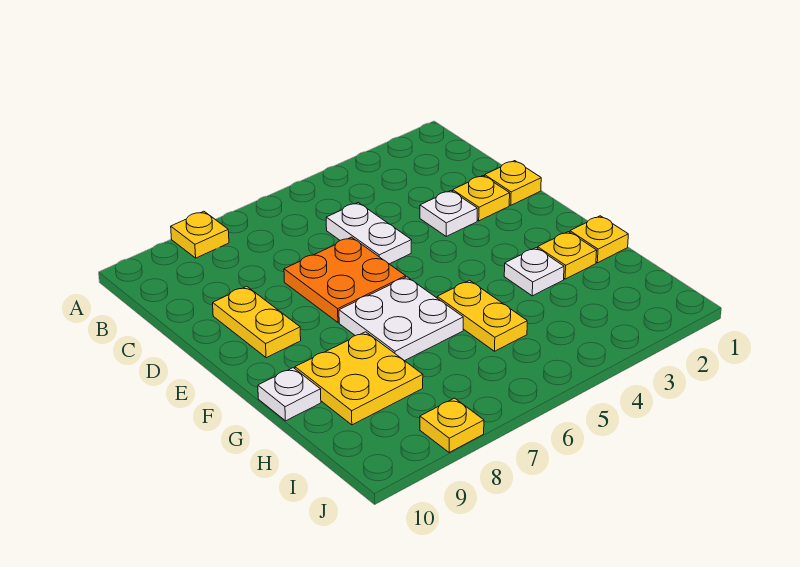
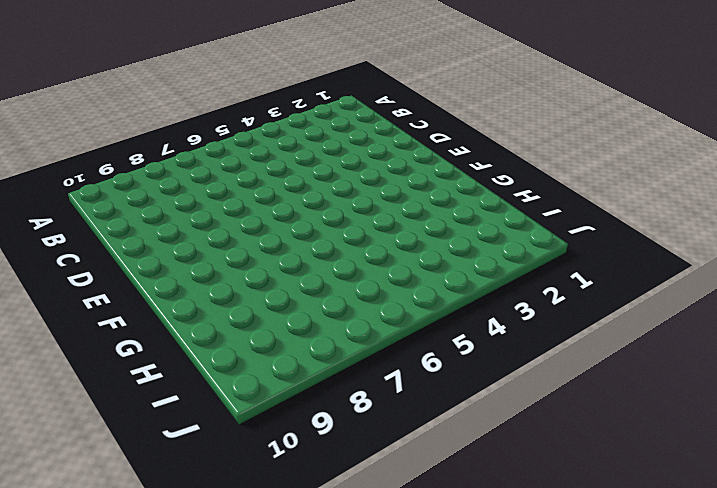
none -> yellow plate A8 level 1
none -> white plate C5:D5 level 1
none -> yellow plate D1 level 1

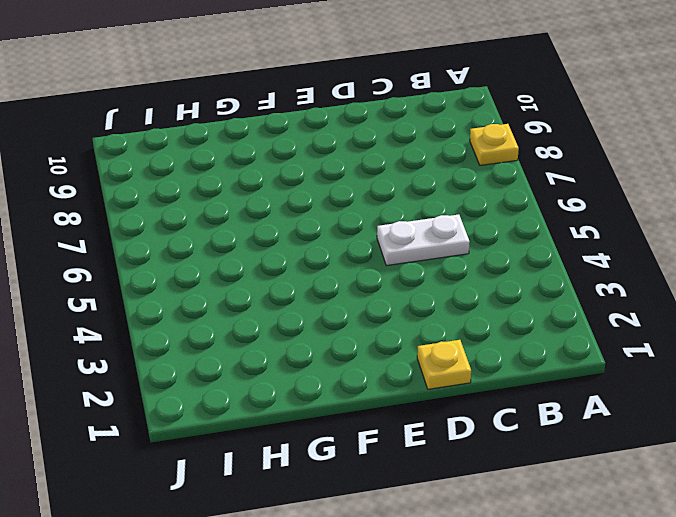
none -> yellow plate D2 level 1
none -> white plate D3 level 1
none -> orange plate D6:E7 level 1

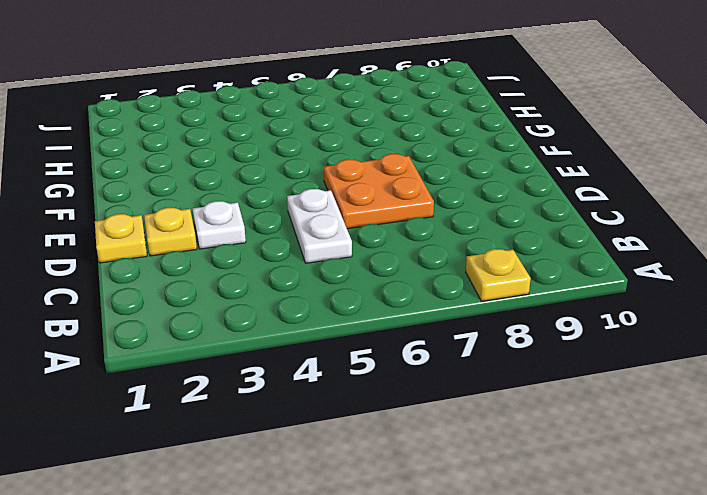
none -> yellow plate D9:E9 level 1
none -> white plate F6:G7 level 1
none -> yellow plate G1 level 1

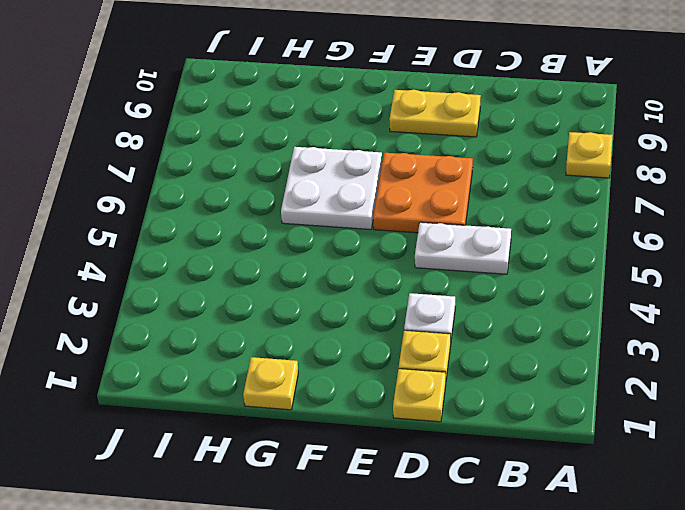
none -> yellow plate G2 level 1
none -> white plate G3 level 1
none -> yellow plate G5:H5 level 1

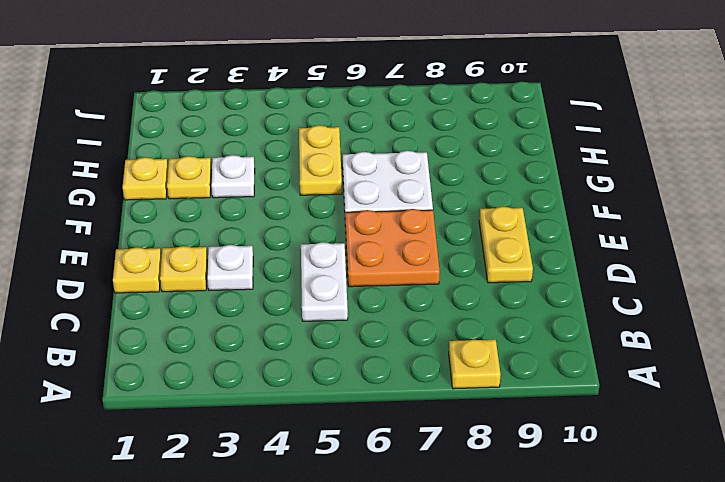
none -> yellow plate G8:H9 level 1
none -> white plate G10 level 1
none -> yellow plate J8 level 1

